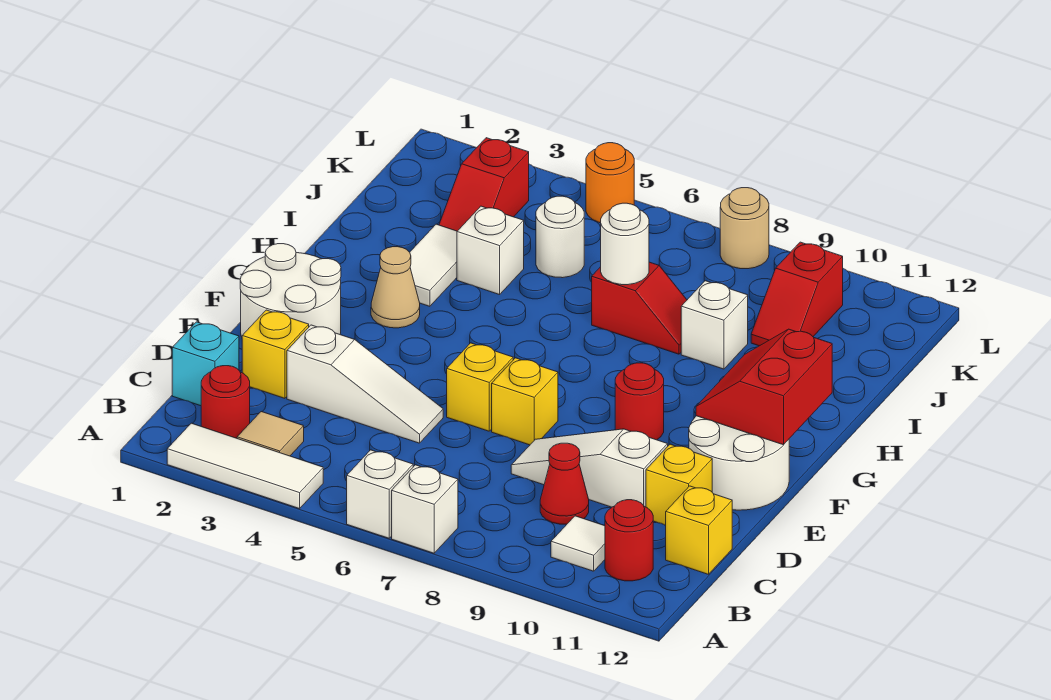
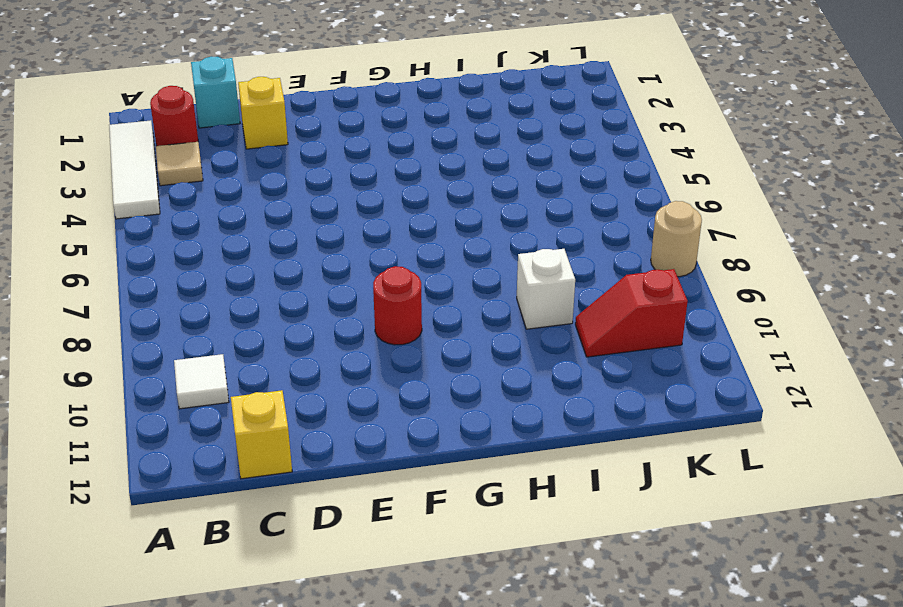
none -> white brick A6 level 1
none -> white brick A7 level 1
none -> red round brick B11 level 1
none -> red cone C9 level 1

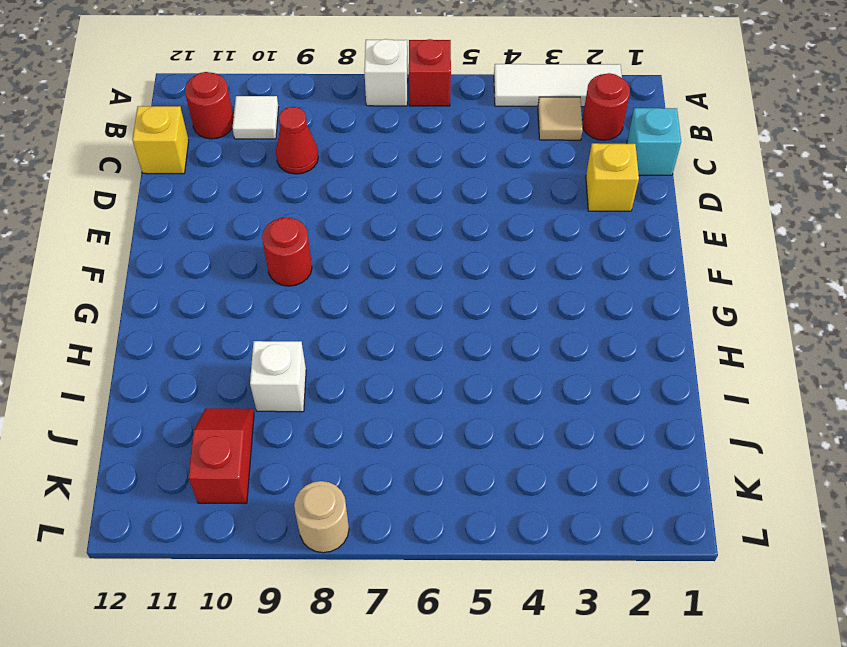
red brick A6 level 1 -> white brick A6 level 1
none -> white slope D3:D5 level 1 top 3
none -> white slope D8:D10 level 1 top 10
none -> yellow brick D11 level 1
none -> white round brick E1:F2 level 1

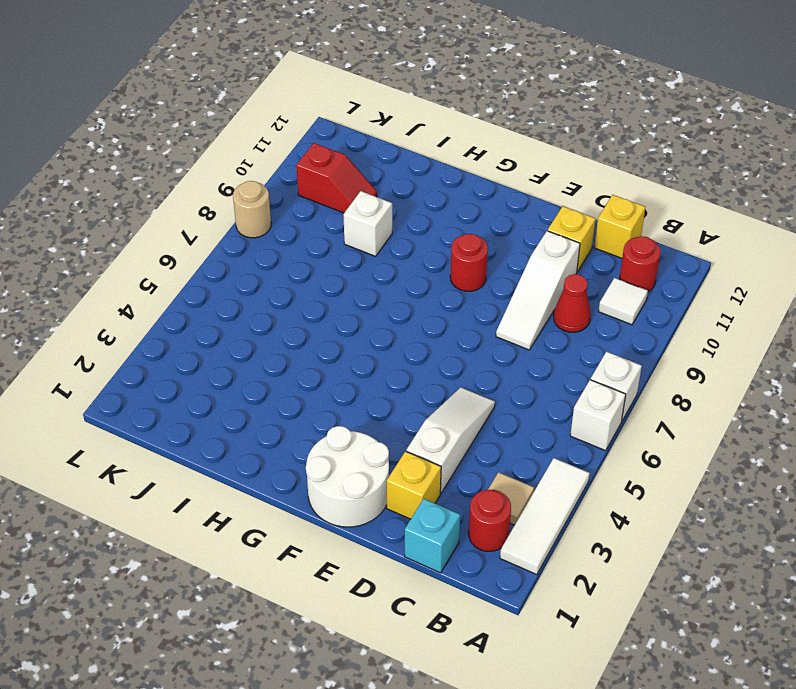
none -> yellow brick E6 level 1
none -> yellow brick E7 level 1
none -> white round brick E11:F12 level 1
none -> tan cone G3 level 1

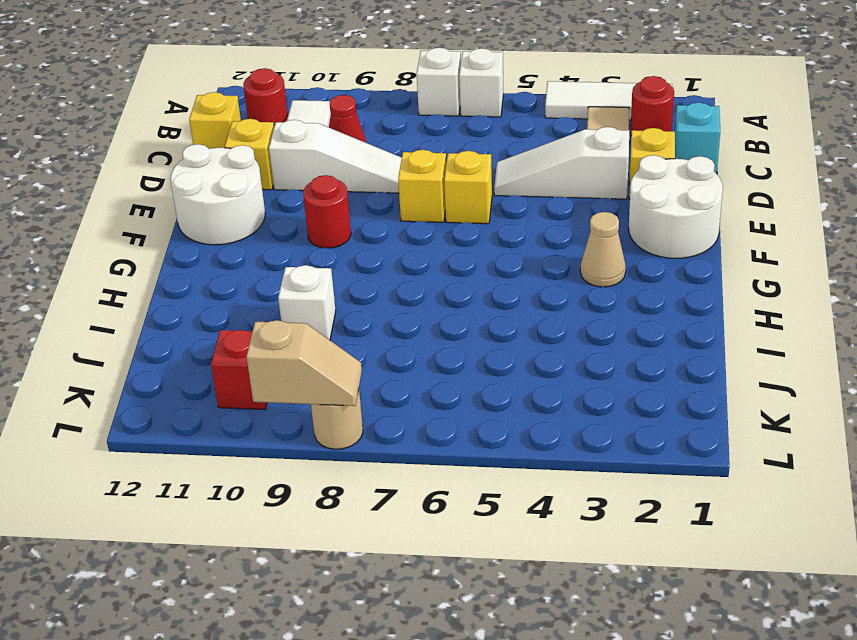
tan slope L8:L9 level 2 top 9 -> none
none -> white tile H3:I3 level 1
none -> white brick I4 level 1
none -> red slope I7:I8 level 1 top 7
none -> red slope J3:K3 level 1 top K

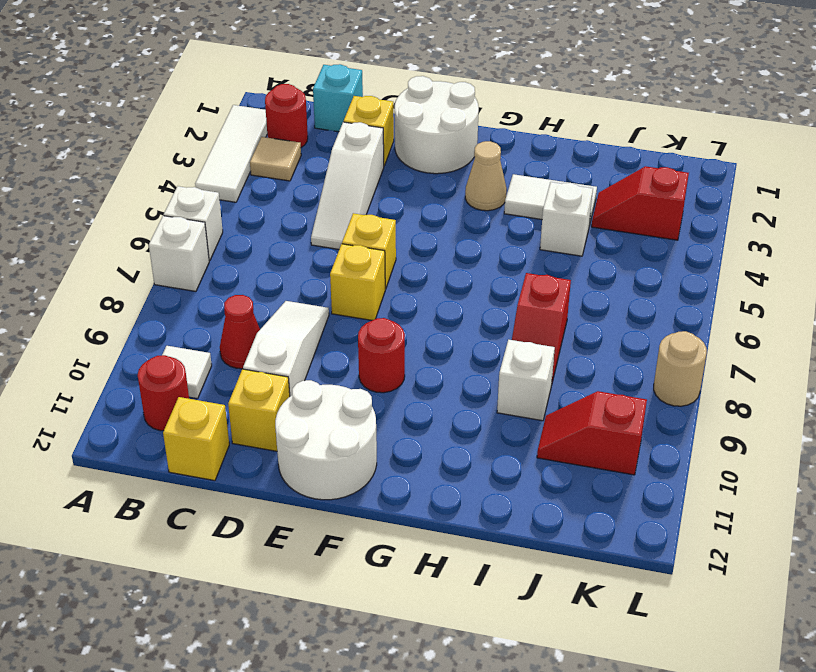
none -> white round brick J5 level 1
none -> orange round brick L5 level 1
none -> red slope F11:G12 level 2 top 12
none -> white round brick I7 level 2

